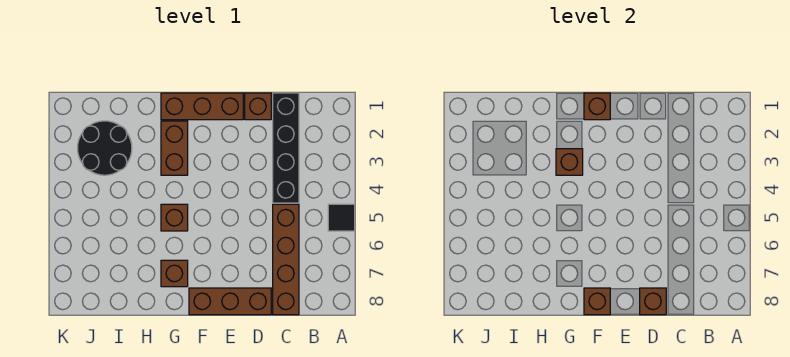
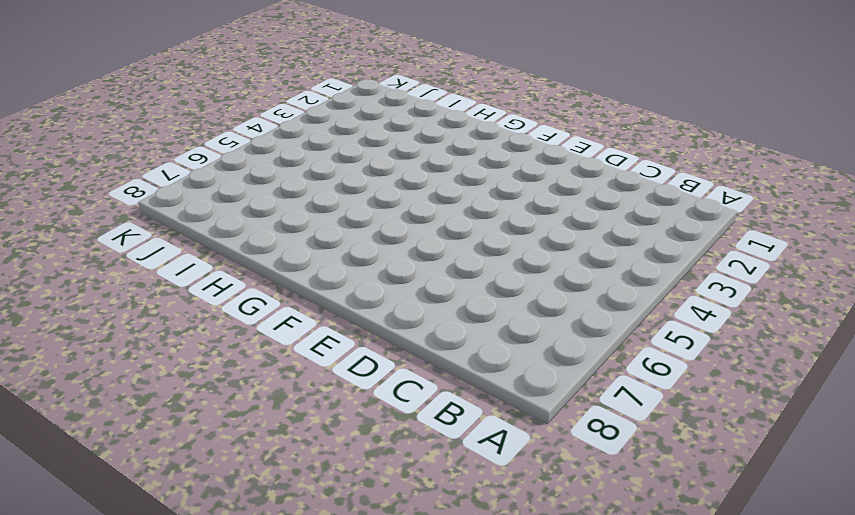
none -> black tile A5 level 1
none -> black brick C1:C4 level 1
none -> brown brick C5:C8 level 1

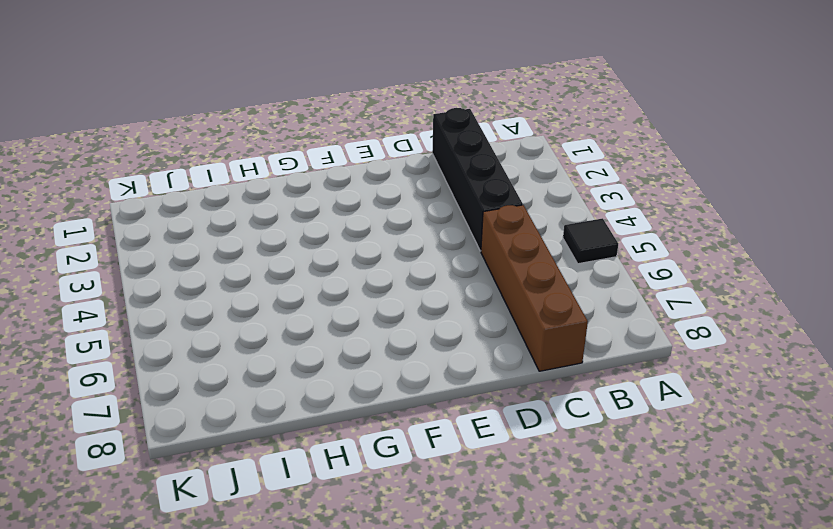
none -> brown brick D1 level 1
none -> brown brick D8:F8 level 1
none -> brown brick E1:G1 level 1

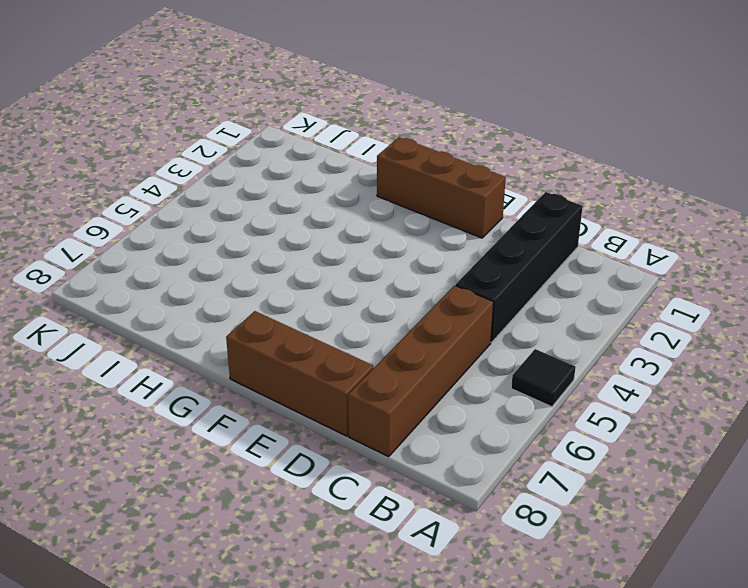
none -> brown brick D1 level 1
none -> brown brick G2:G3 level 1
none -> brown brick G5 level 1

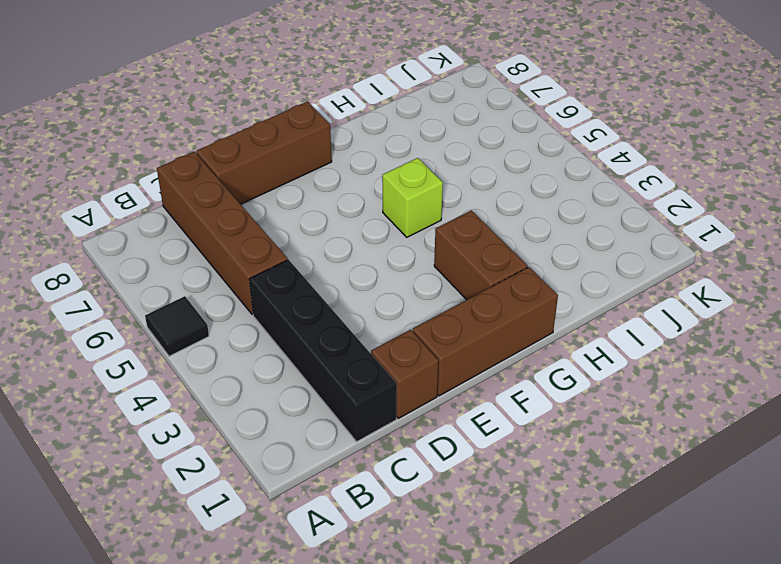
lime brick G5 level 1 -> brown brick G5 level 1
none -> brown brick G7 level 1
none -> black round brick I2:J3 level 1
none -> brown brick D8 level 2

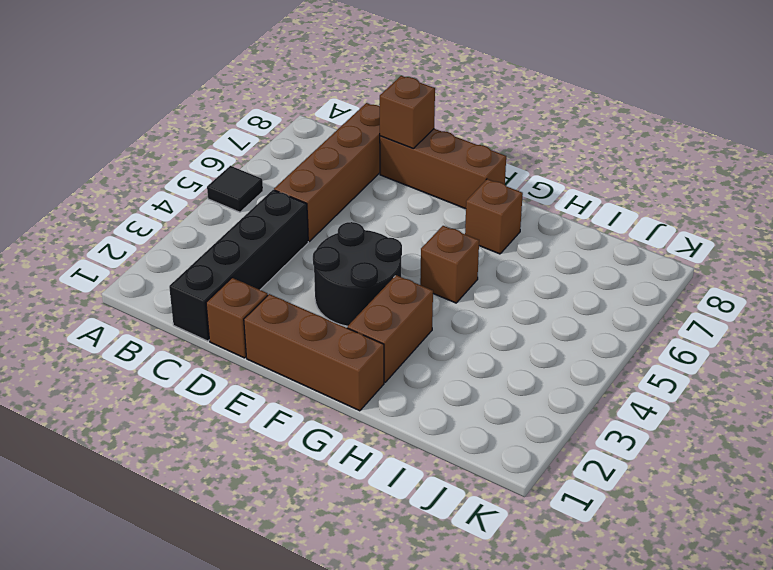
black round brick E3:F4 level 1 -> black round brick I2:J3 level 1
none -> brown brick F1 level 2
none -> brown brick F8 level 2
none -> brown brick G3 level 2

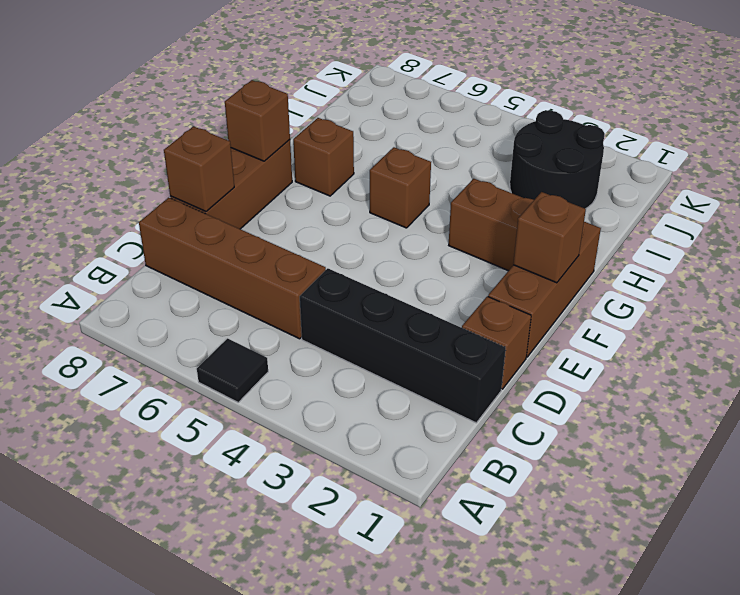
none -> brown brick G3 level 2

